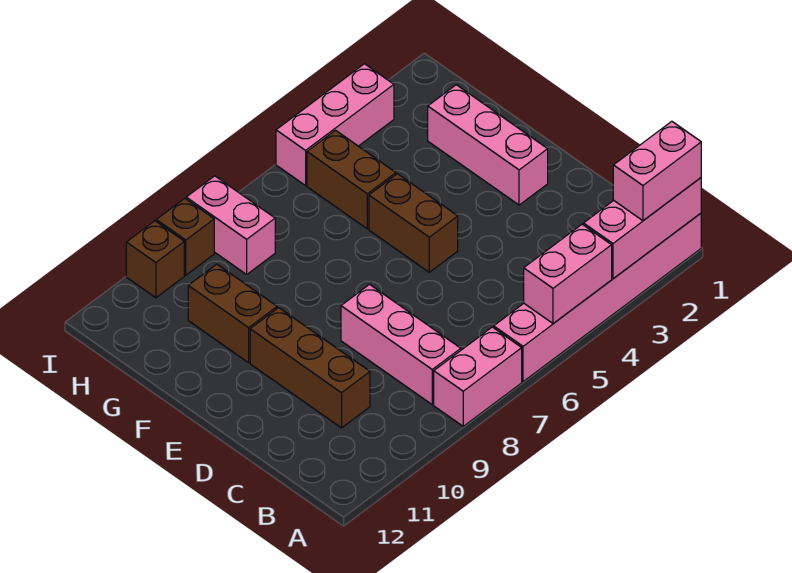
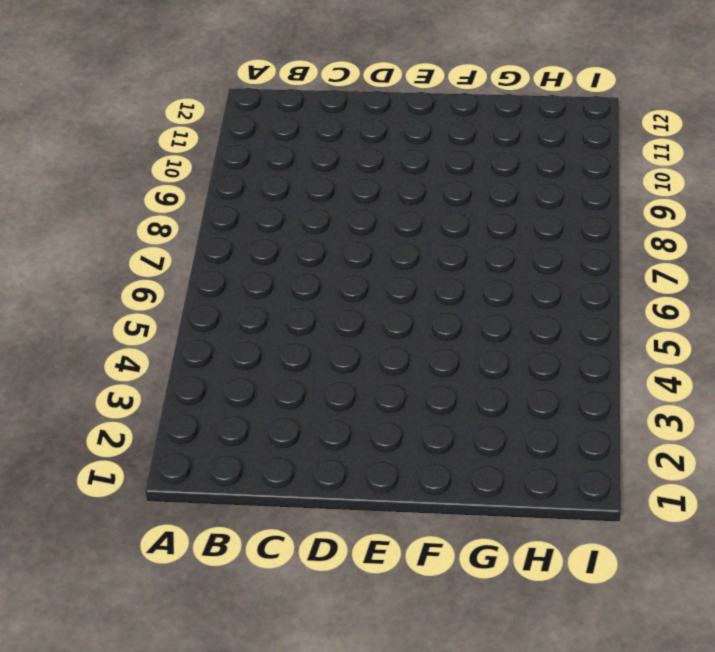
none -> pink brick A1:A6 level 1
none -> pink brick A7:A8 level 1
none -> pink brick B8:D8 level 1

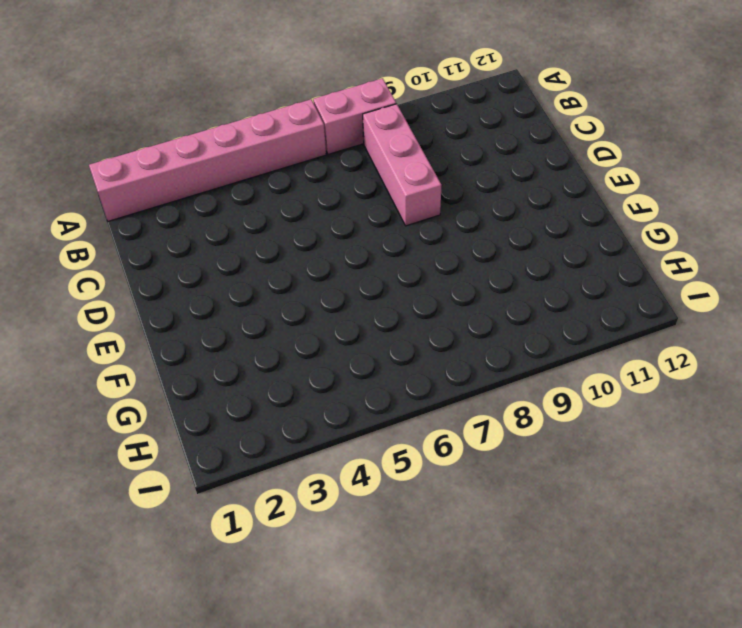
none -> brown brick C10:E10 level 1
none -> pink brick E2:G2 level 1
none -> brown brick E5:F5 level 1

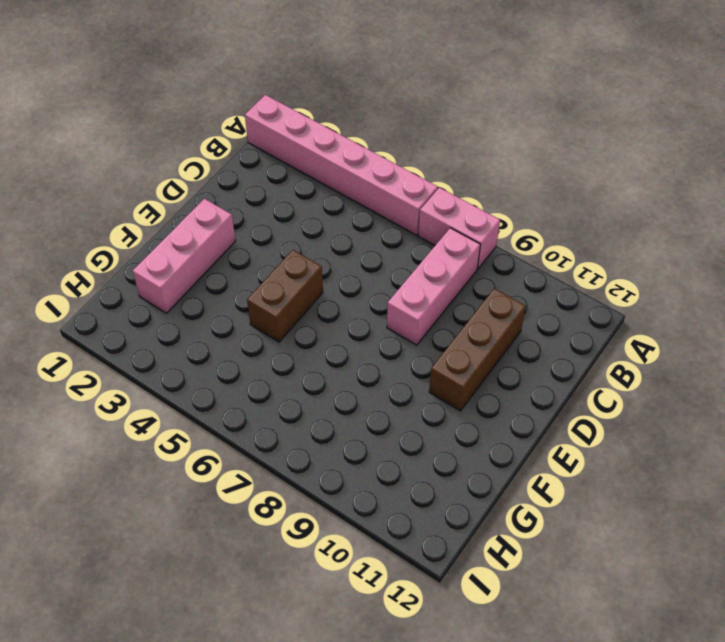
none -> brown brick F10:G10 level 1
none -> brown brick G5:H5 level 1
none -> pink brick H8:I8 level 1

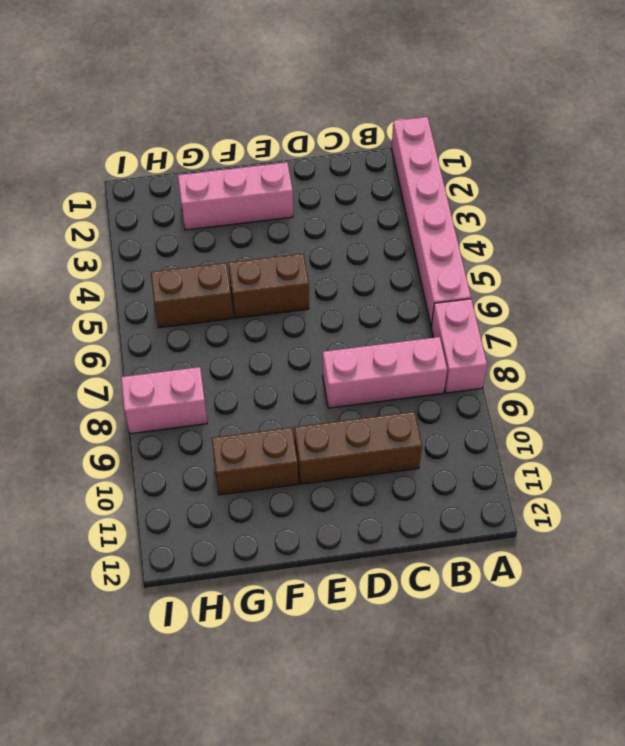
none -> pink brick I3:I5 level 1
none -> brown brick I9 level 1
none -> brown brick I10 level 1

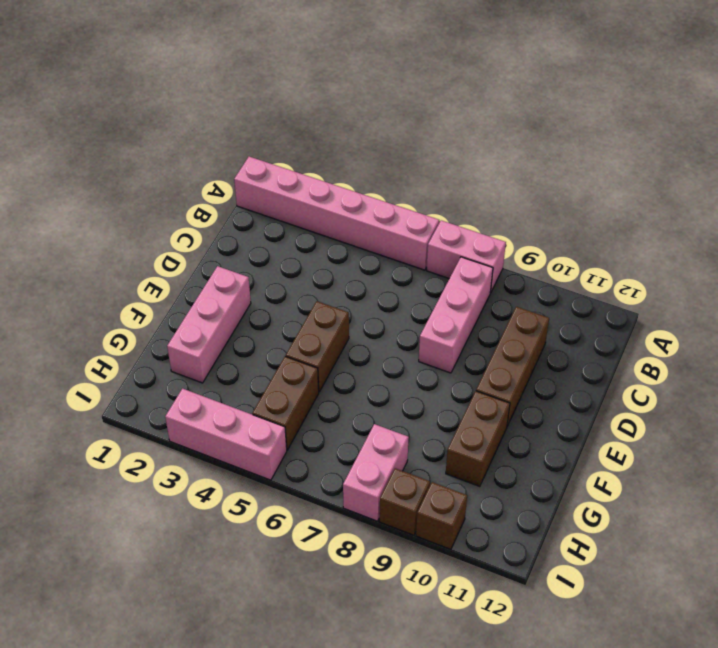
none -> pink brick A1:A3 level 2
none -> pink brick A4:A5 level 2
none -> pink brick A1:A2 level 3

